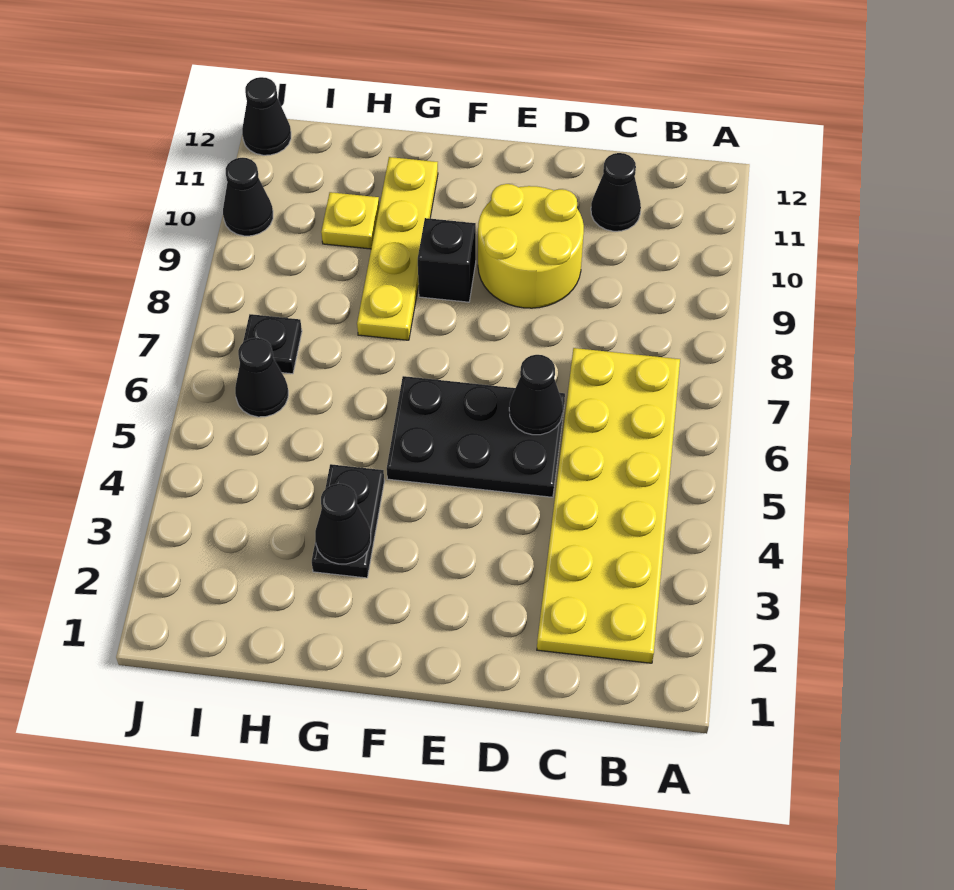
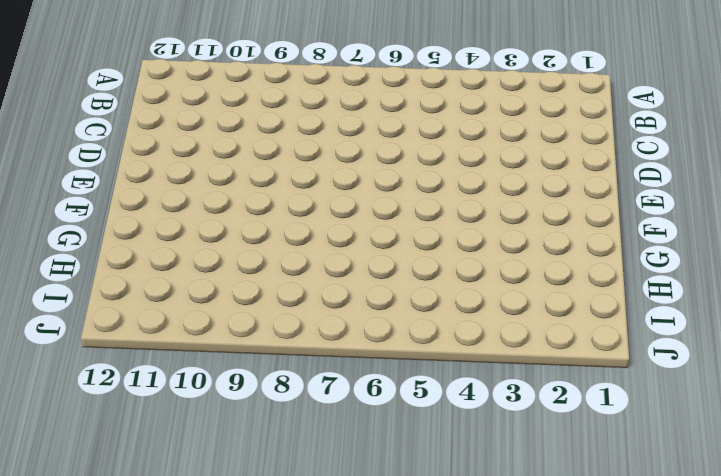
none -> yellow plate B2:C7 level 1
none -> black cone C11 level 1
none -> black plate D5:F6 level 1

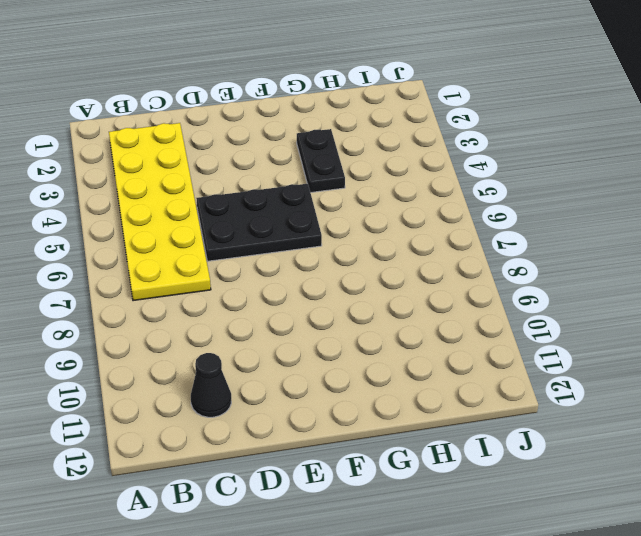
none -> yellow round brick D9:E10 level 1
none -> black brick F9 level 1
none -> yellow plate G8:G11 level 1

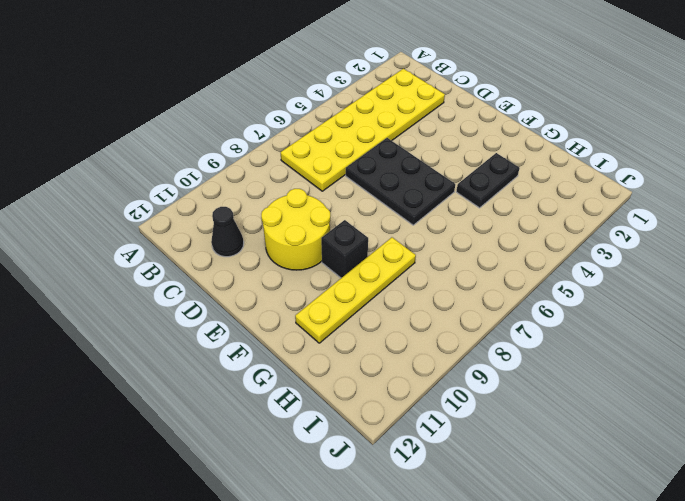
none -> yellow plate H10 level 1
none -> black cone I6 level 1
none -> black plate I7 level 1

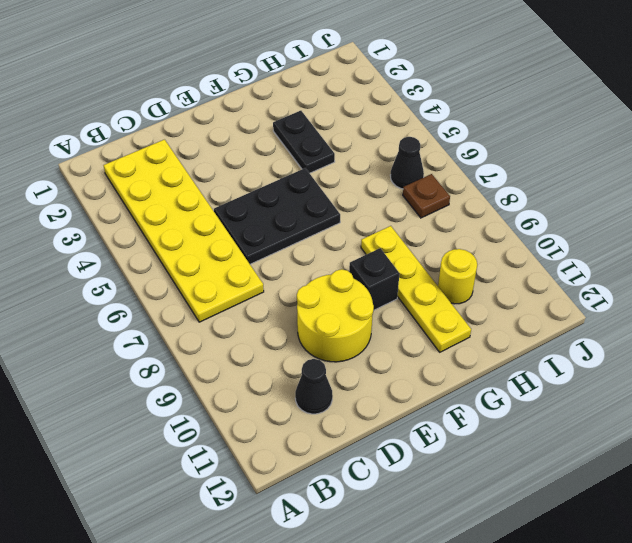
yellow round brick H10 level 1 -> yellow plate H10 level 1
brown plate I7 level 1 -> black plate I7 level 1
none -> black cone J10 level 1
none -> black cone J12 level 1
none -> black cone D6 level 2

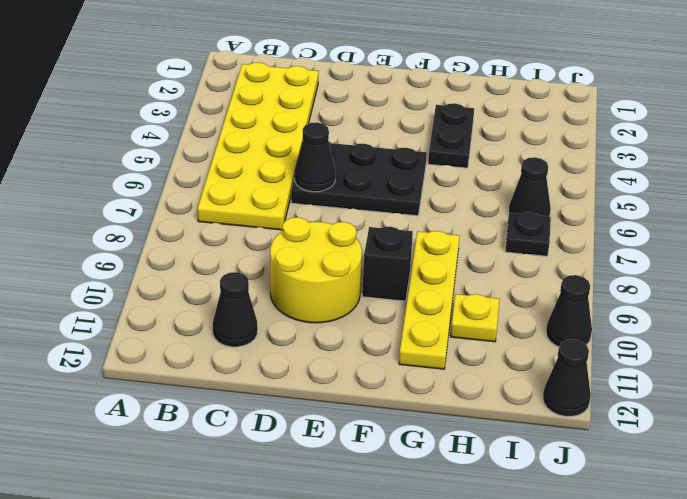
none -> black cone G3 level 2

